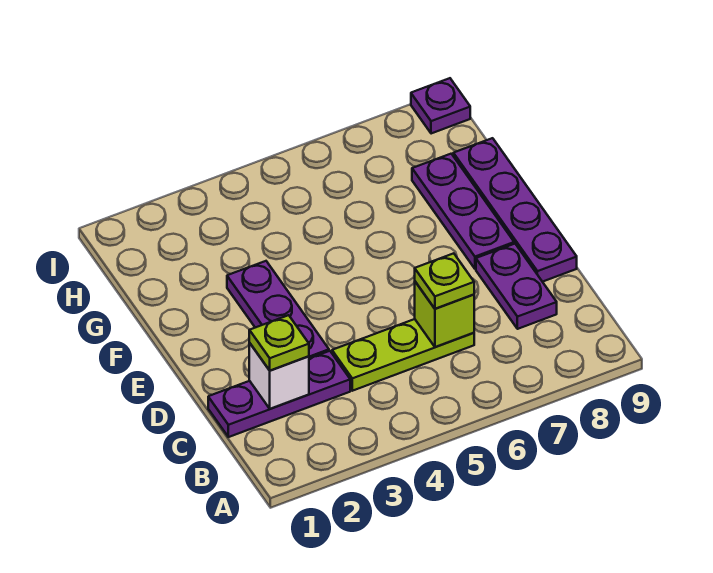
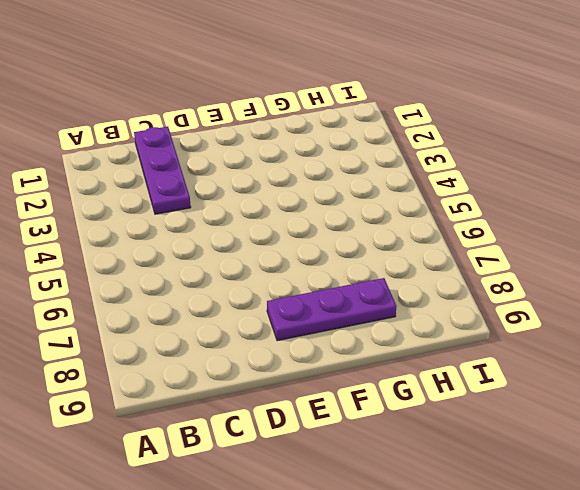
none -> lime plate C4:C6 level 1
none -> purple plate C8:D8 level 1

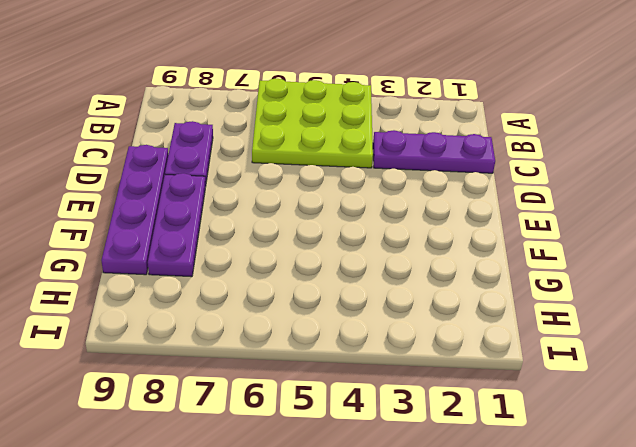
lime plate A4:C6 level 1 -> lime plate C4:C6 level 1
none -> purple plate D3:F3 level 1
none -> purple plate I9 level 1

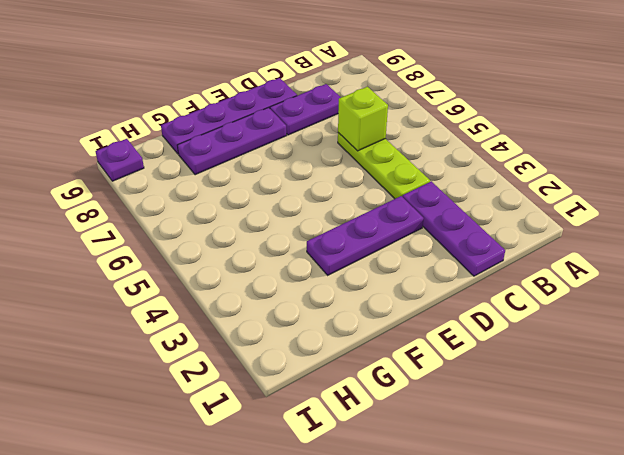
none -> white brick C2 level 2
none -> lime plate C2 level 3

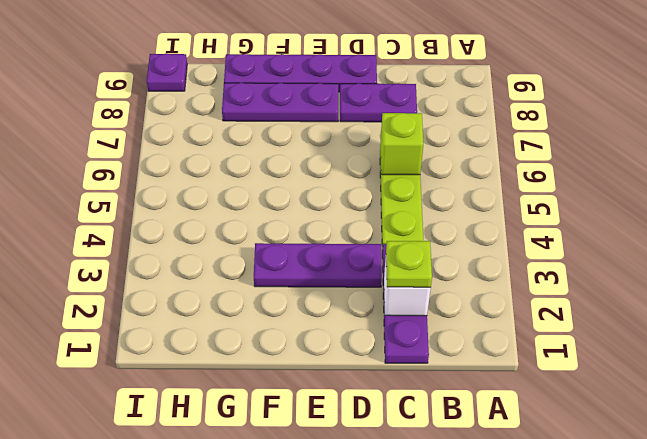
none -> lime plate C6 level 3

